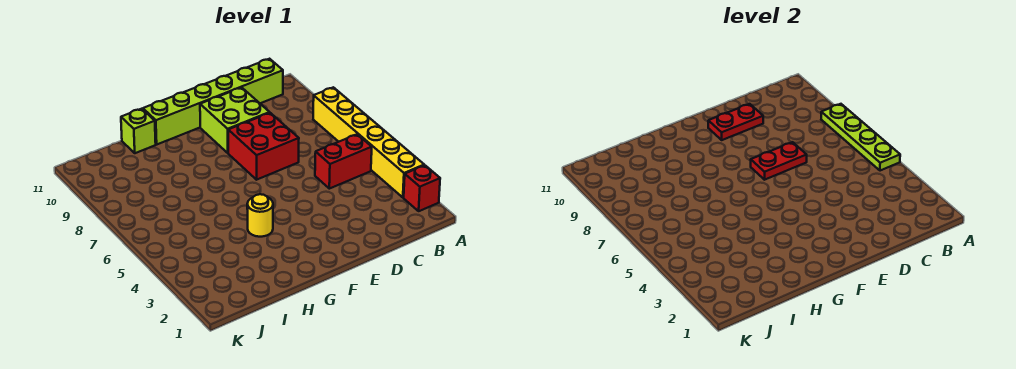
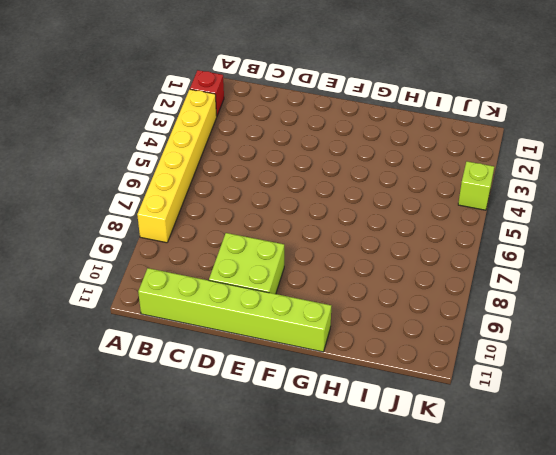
lime brick K4 level 1 -> lime brick H11 level 1
none -> red brick B5:C5 level 1
none -> red brick D7:E8 level 1

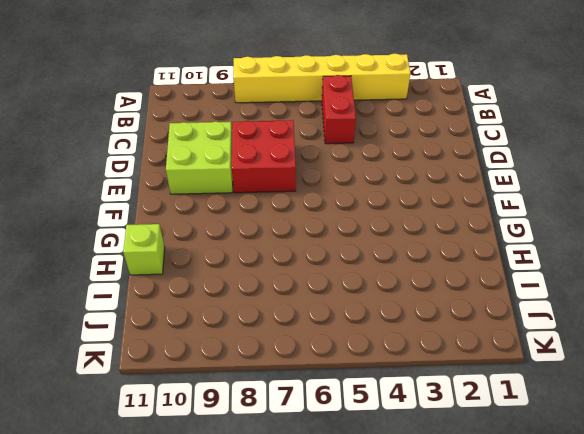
none -> red brick A2 level 1
none -> lime brick B11:G11 level 1

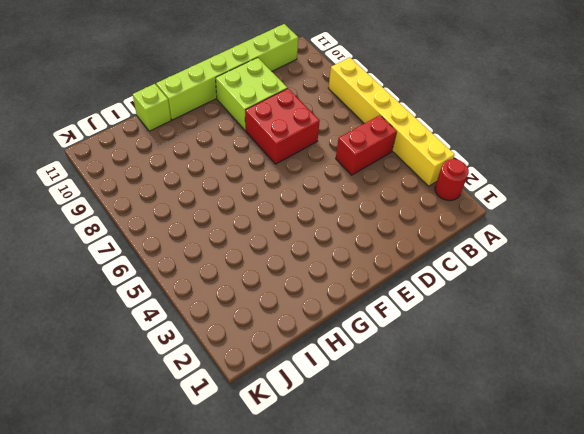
red round brick A2 level 1 -> red brick A2 level 1
none -> yellow round brick G4 level 1
none -> lime plate A5:A8 level 2

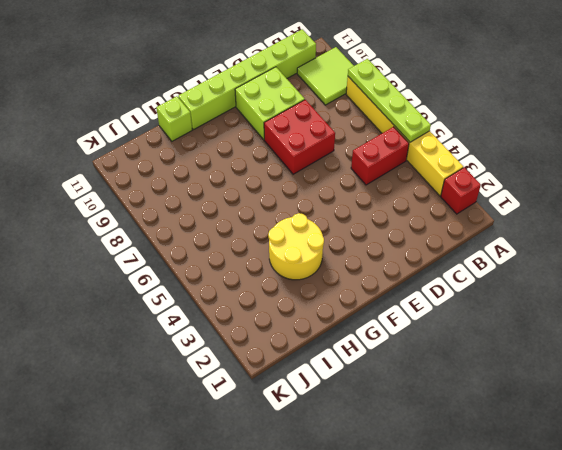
lime tile A9:B10 level 1 -> none
yellow round brick G3:H4 level 1 -> yellow round brick G4 level 1
none -> red plate D7:E7 level 2
none -> red plate D10:E10 level 2

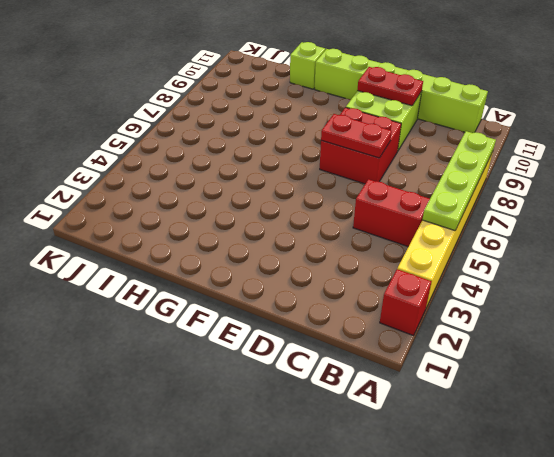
none -> yellow round brick G4 level 1

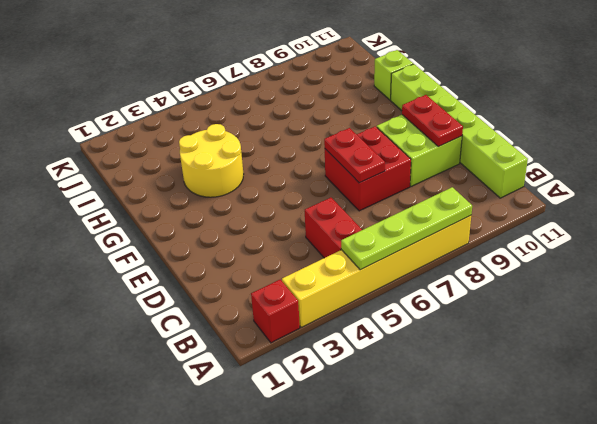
yellow round brick G3:H4 level 1 -> yellow round brick G4 level 1

